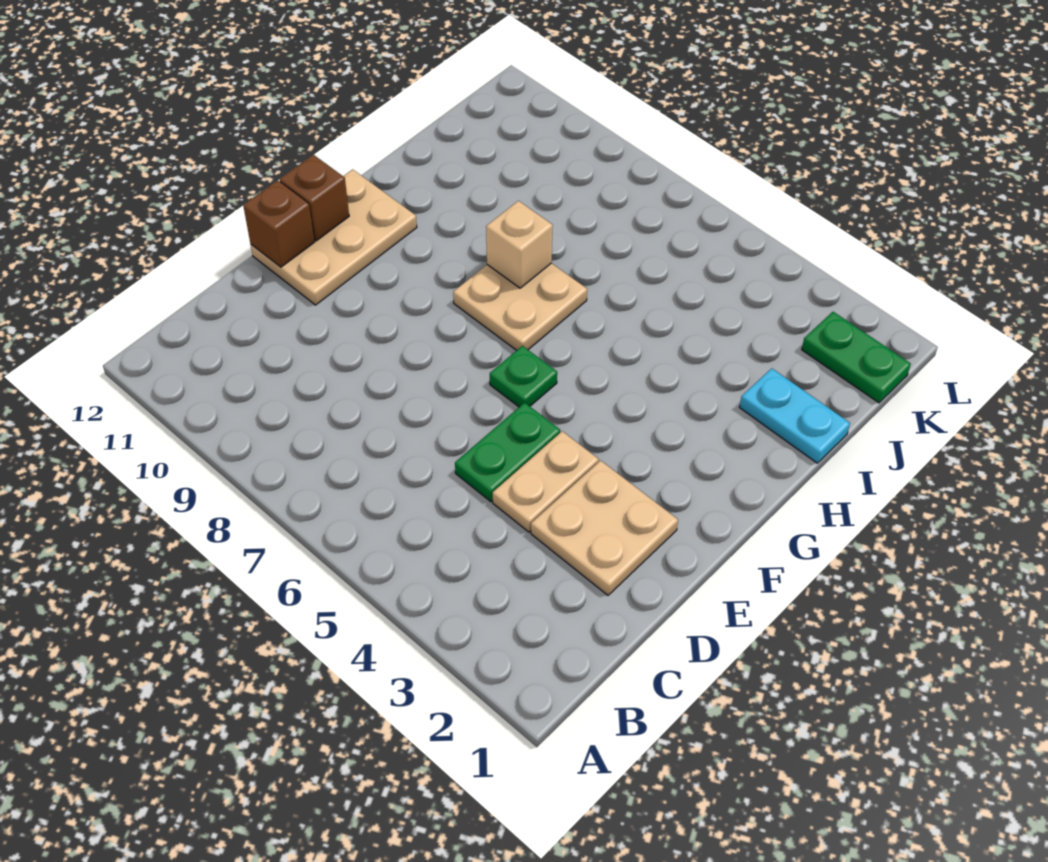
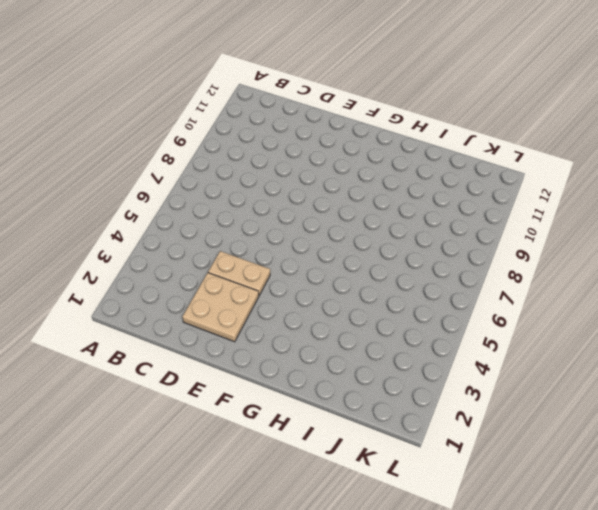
none -> green plate D5:E5 level 1
none -> tan plate E11:G12 level 1

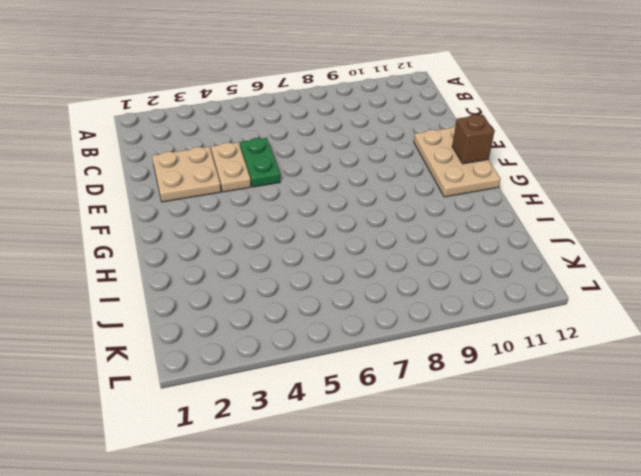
none -> green plate F6 level 1
none -> tan plate G7:H8 level 1

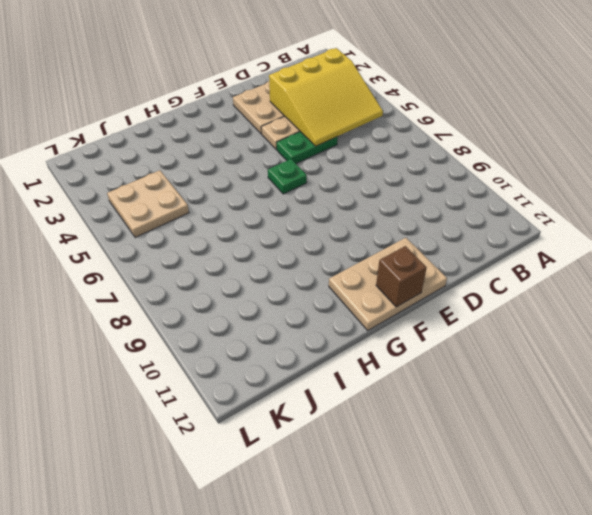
yellow slope B3:D5 level 2 top 3 -> none
tan plate J4:K5 level 1 -> tan plate G7:H8 level 1
none -> cyan plate I1:I2 level 1
none -> green plate K1:K2 level 1

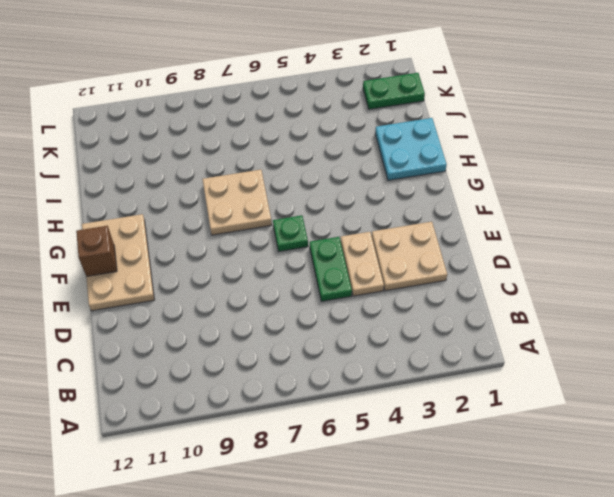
cyan plate H1:I2 level 1 -> cyan plate I1:I2 level 1
none -> brown brick E12 level 2
none -> tan brick H8 level 2

